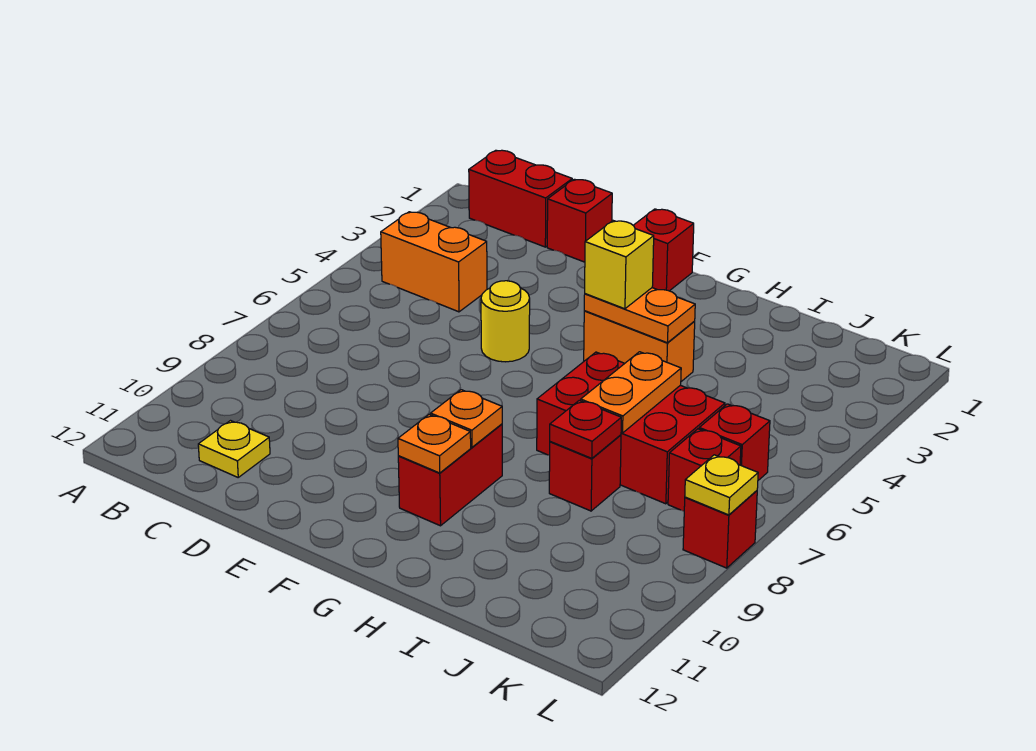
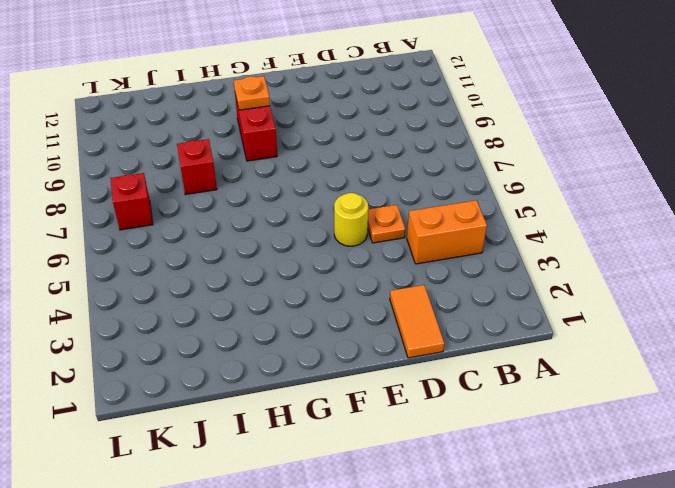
orange tile D1:D2 level 1 -> red brick D1 level 1
orange plate D5 level 1 -> orange plate G9 level 2
none -> red brick B1:C1 level 1
none -> yellow plate C11 level 1
none -> red brick F1 level 1

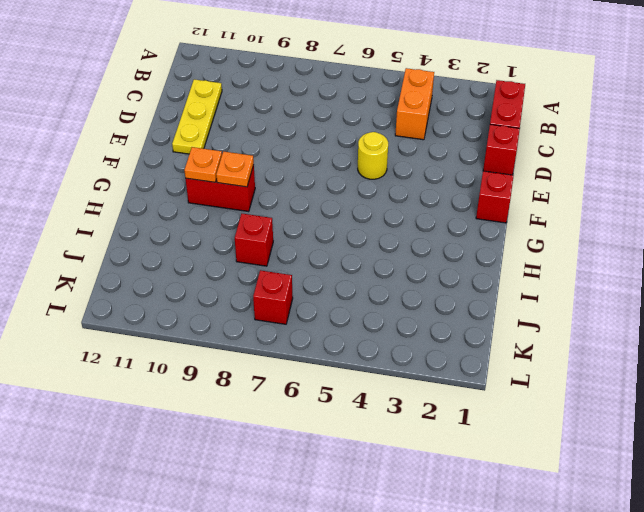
yellow plate C11:E11 level 1 -> yellow plate C11 level 1
none -> orange brick G4:H4 level 1
none -> red brick H6:J7 level 1
none -> red brick K6 level 1

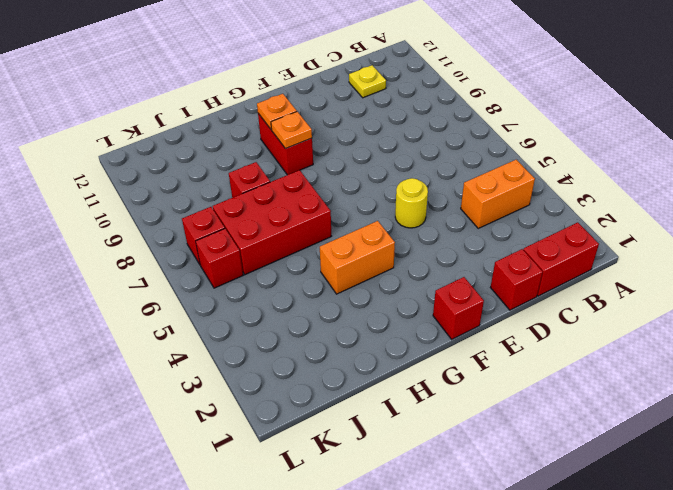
none -> red brick L8 level 1
none -> orange plate G4:H4 level 2
none -> orange plate I6:I7 level 2

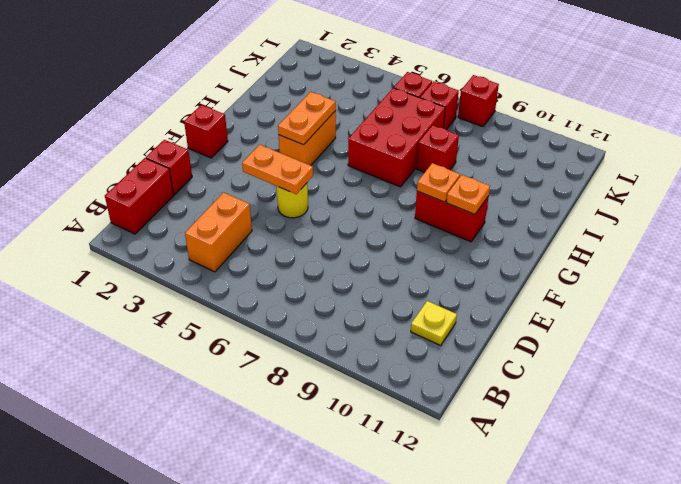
orange plate E4:E5 level 2 -> orange plate I6:I7 level 2
none -> red plate I8 level 2
none -> yellow plate L8 level 2
none -> yellow brick G4 level 3

